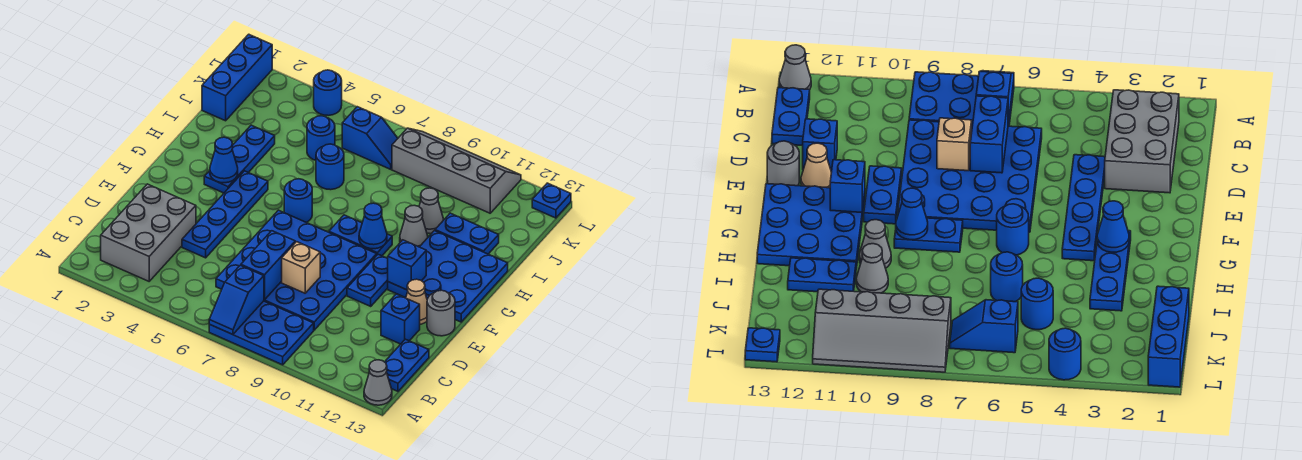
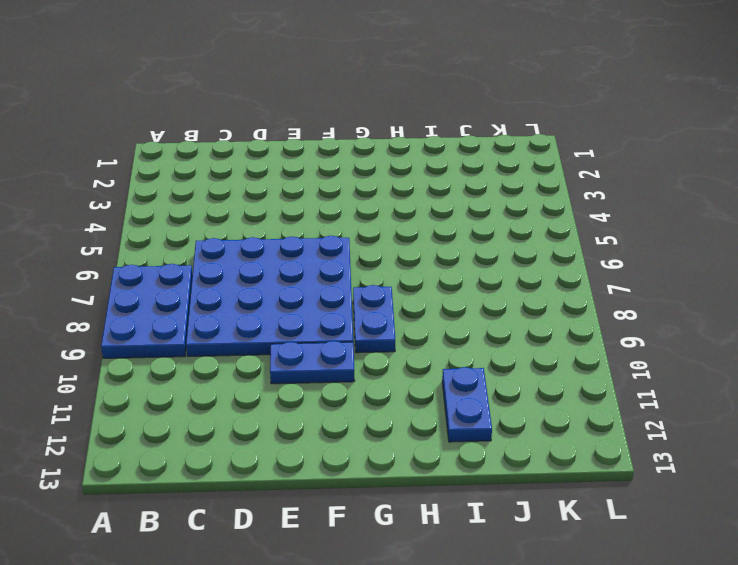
none -> grey cone A13 level 1
none -> grey brick B2:D3 level 1
none -> blue plate B13:C13 level 1
none -> blue plate D4:G4 level 1

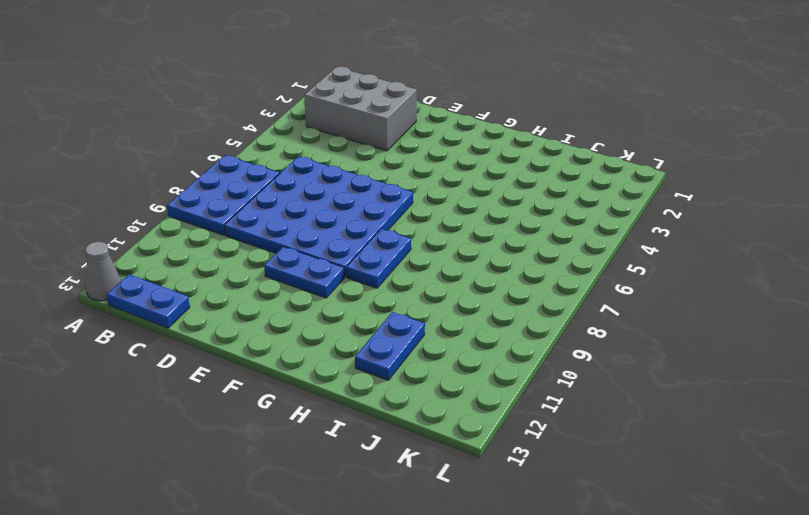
none -> blue plate D4:G4 level 1
none -> blue brick D12 level 1
none -> tan cone E12 level 1
none -> grey round brick E13 level 1

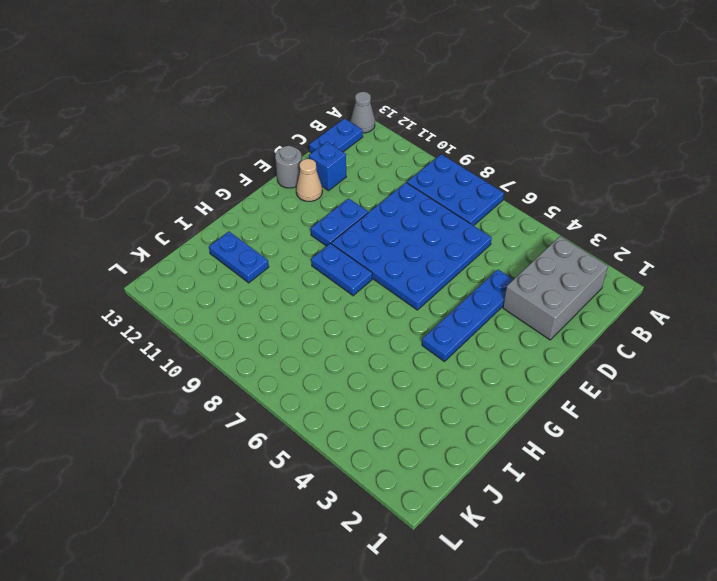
none -> blue plate F11:H13 level 1
none -> blue plate G3:I3 level 1
none -> blue round brick G6 level 1
none -> grey cone H10 level 1

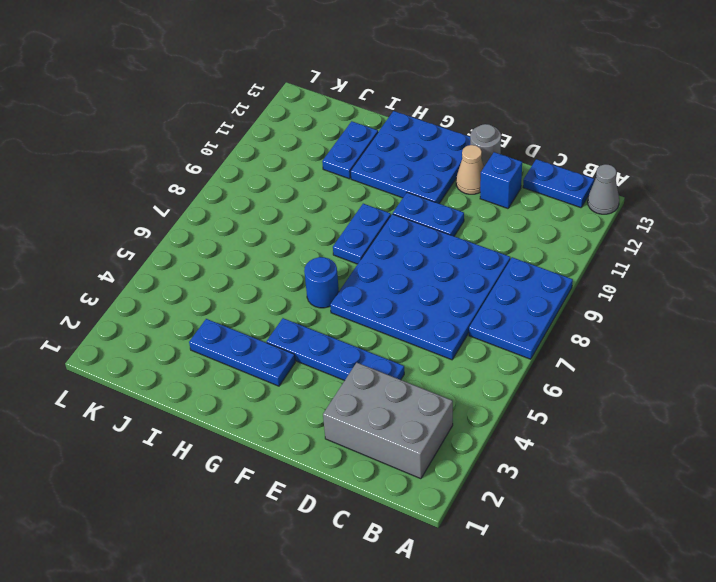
none -> grey cone H10 level 1
none -> blue round brick I6 level 1
none -> grey cone I10 level 1
none -> blue brick J1:L1 level 1

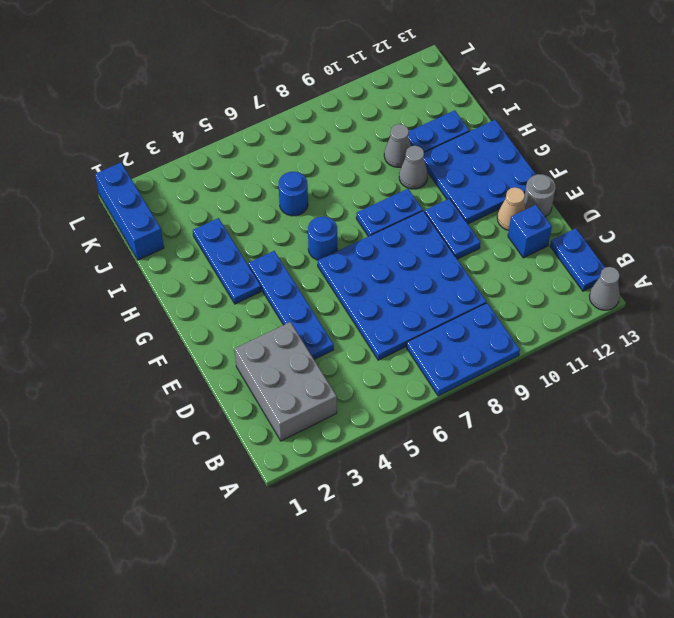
none -> blue round brick J5 level 1
none -> blue slope K6:K7 level 1 top 6
none -> grey slope K8:L11 level 1 top K
none -> blue round brick L4 level 1

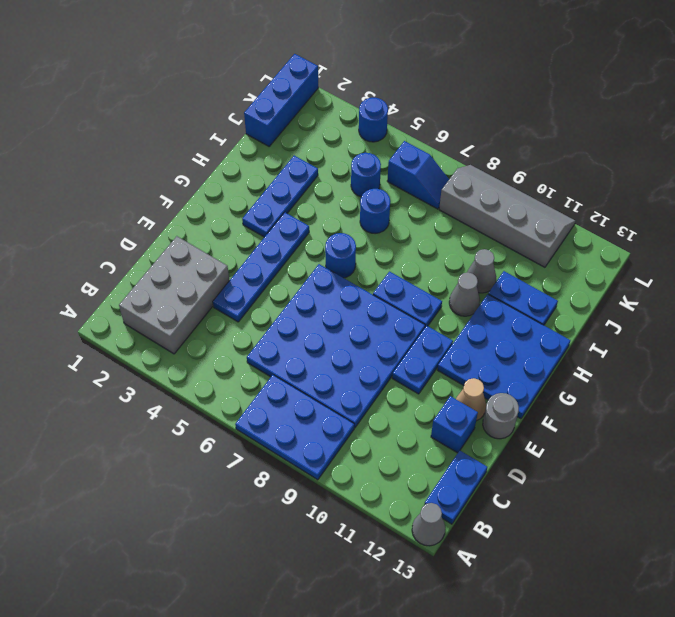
none -> blue plate L13 level 1
none -> blue slope A7:B7 level 2 top B
none -> blue brick C7:D7 level 2
none -> tan brick D8 level 2

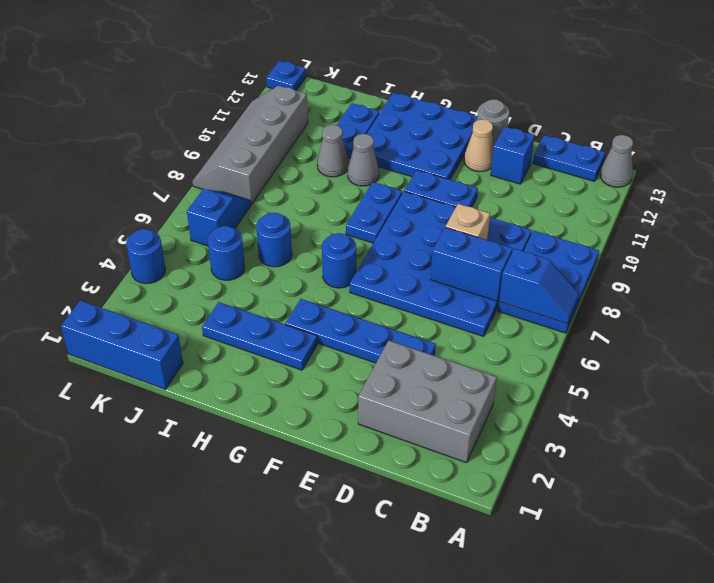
none -> blue brick F11 level 2
none -> blue cone G3 level 2
none -> blue cone G9 level 2

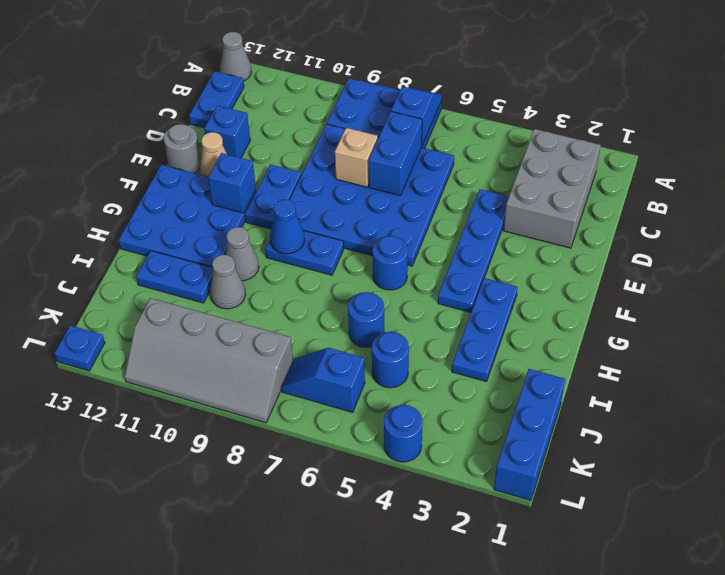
none -> blue cone G3 level 2

